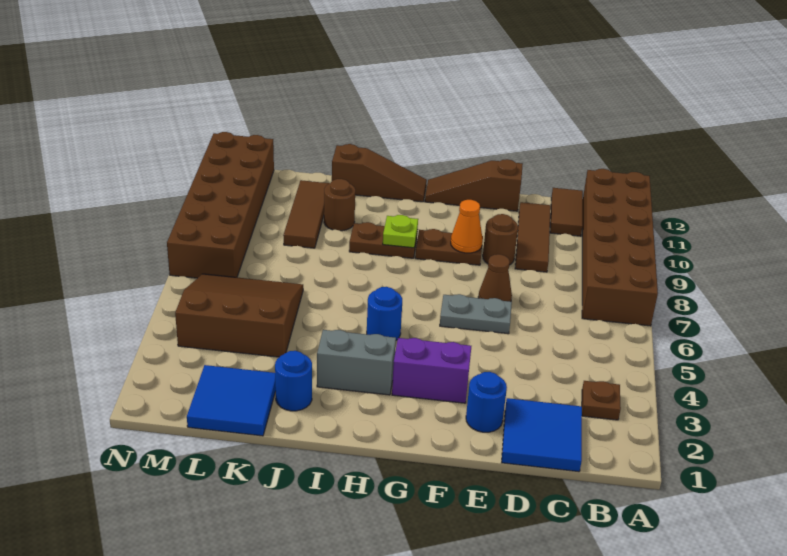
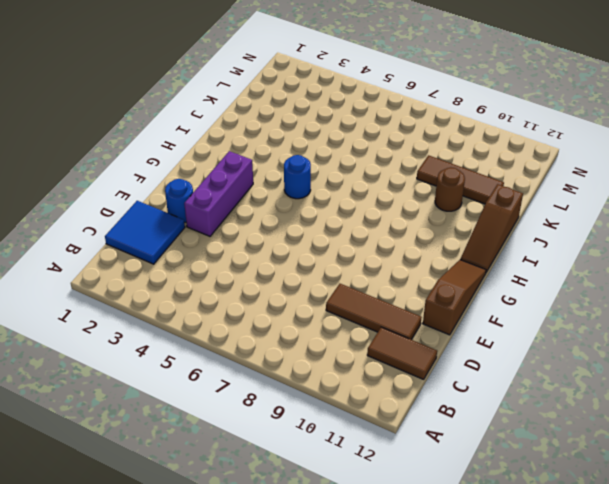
purple brick E3:G3 level 1 -> purple brick F3:G3 level 1
none -> brown brick A7:B12 level 1
none -> brown plate B3 level 1
none -> grey plate E6:F6 level 1

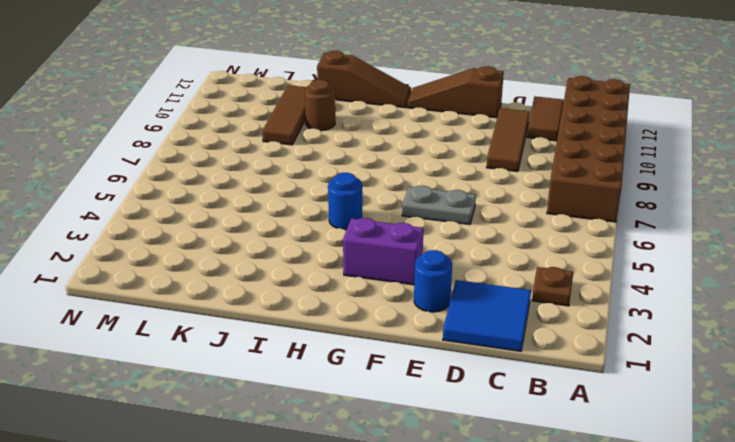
none -> brown cone E7 level 1
none -> brown round brick E9 level 1
none -> brown plate F9:G9 level 1

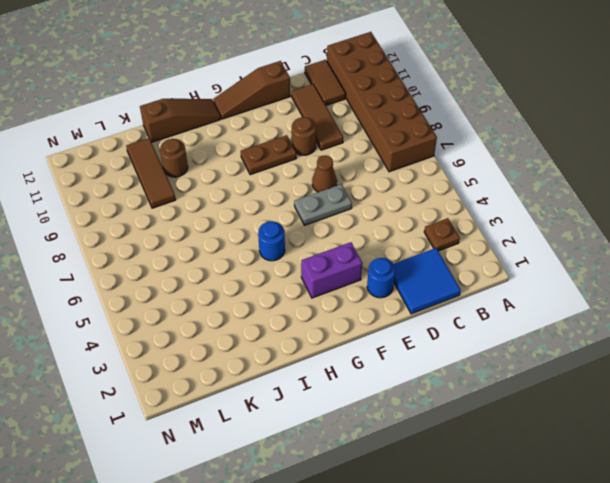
none -> grey brick H3:I3 level 1
none -> brown plate H9:I9 level 1
none -> blue round brick J2 level 1

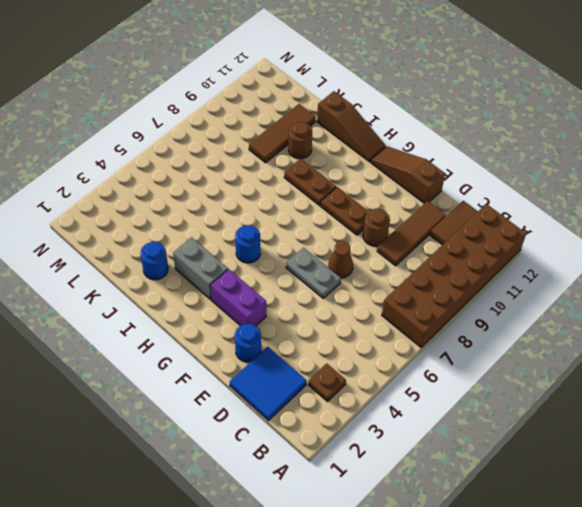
none -> blue tile K1:L2 level 1
none -> brown slope K4:M6 level 1 top 4
none -> brown brick M7:N12 level 1

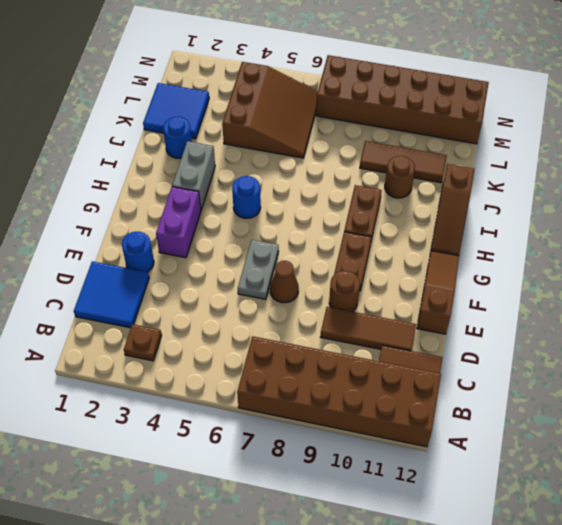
none -> orange cone F9 level 2
none -> lime plate H9 level 2

